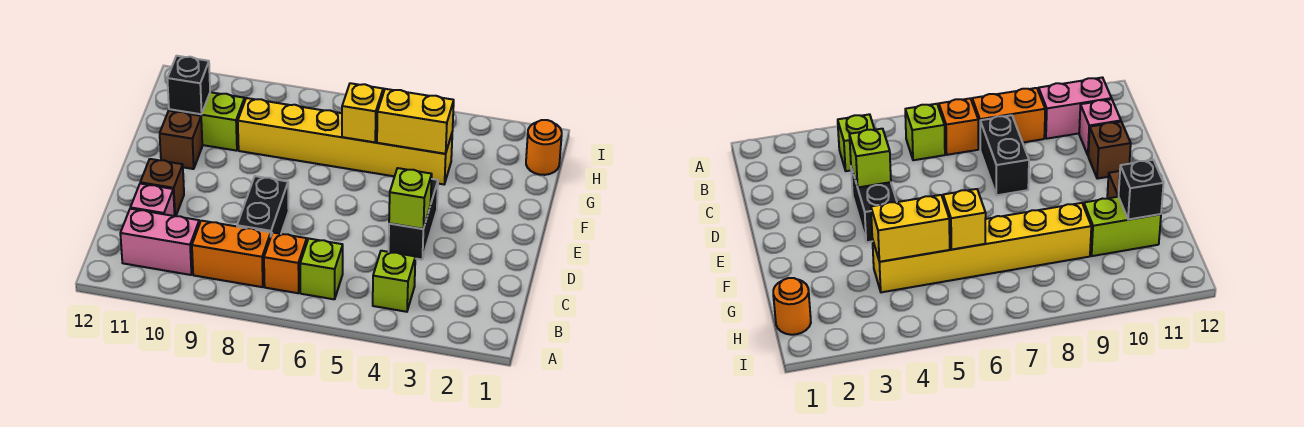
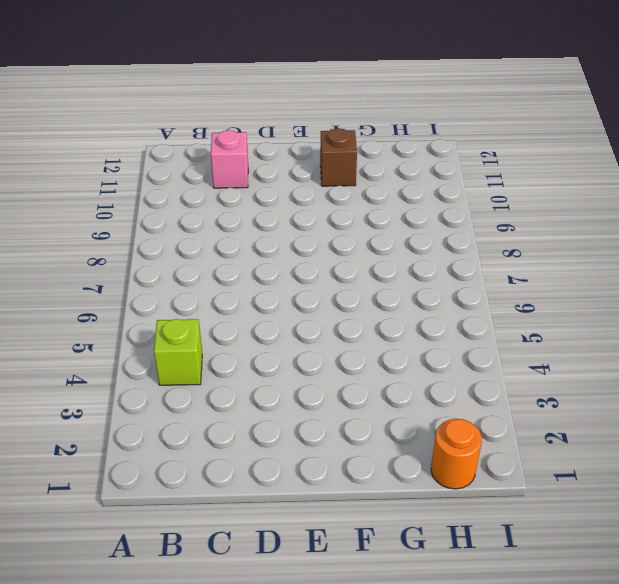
none -> lime brick B6 level 1
none -> orange brick B7 level 1
none -> orange brick B8:B9 level 1

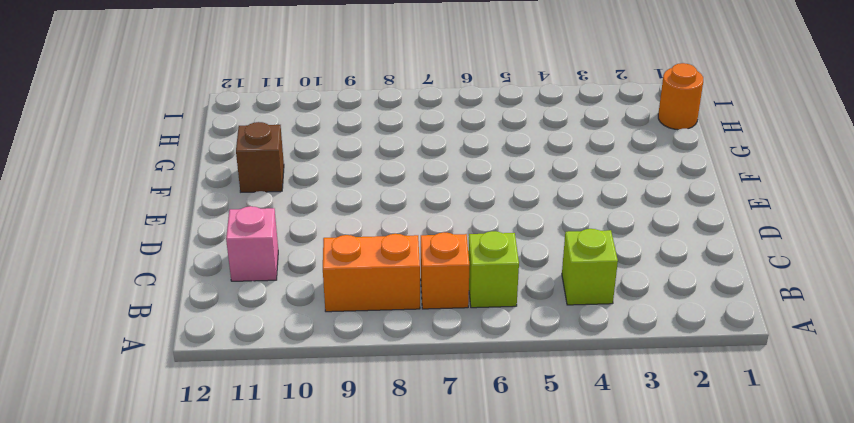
none -> pink brick B10:B11 level 1
none -> black brick C8:D8 level 1
none -> black brick D4:E4 level 1

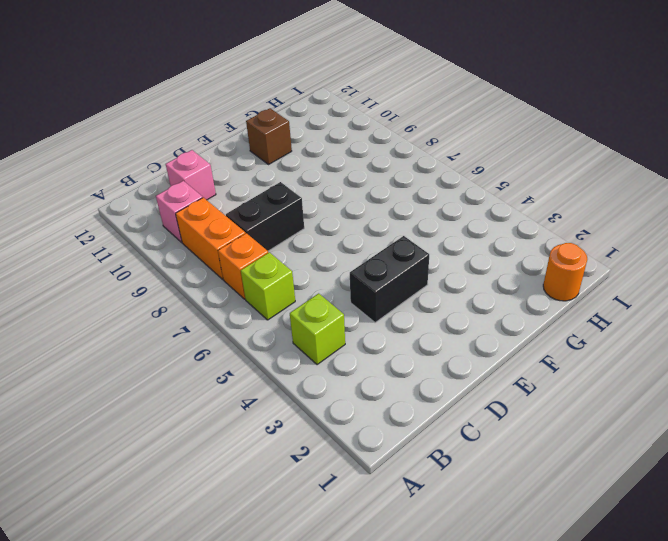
pink brick B10 level 1 -> pink brick B10:B11 level 1
none -> brown brick D11 level 1
none -> yellow brick G4:G9 level 1
none -> lime brick G10:G11 level 1

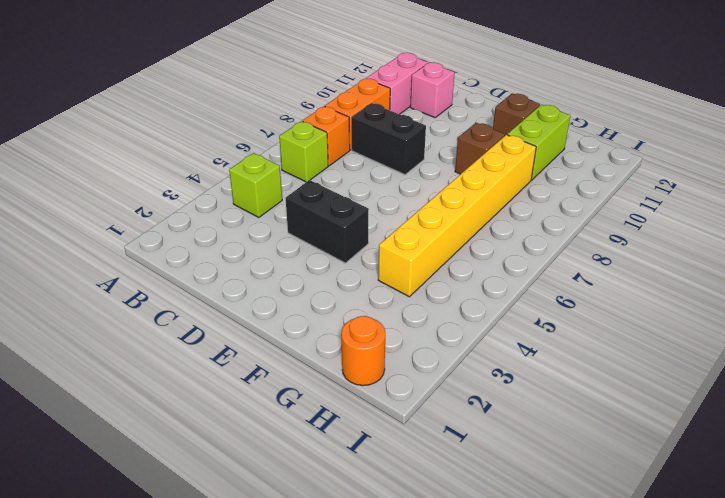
brown brick F9 level 1 -> brown brick D11 level 1
none -> lime brick D4 level 2
none -> yellow brick G4:G5 level 2
none -> yellow brick G6 level 2

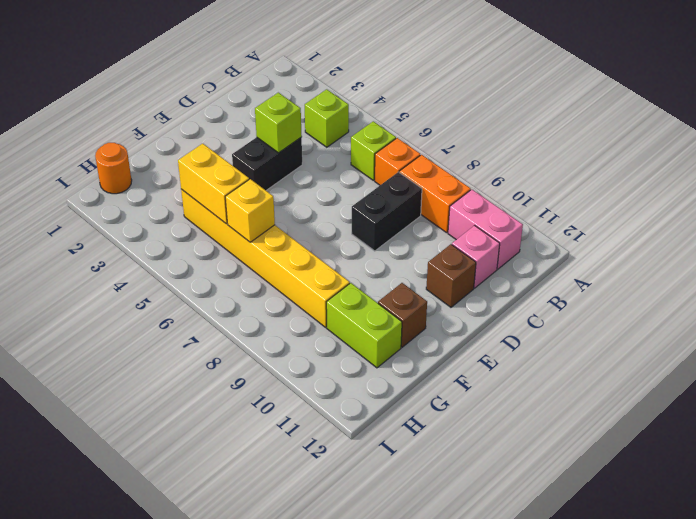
none -> black brick G11 level 2

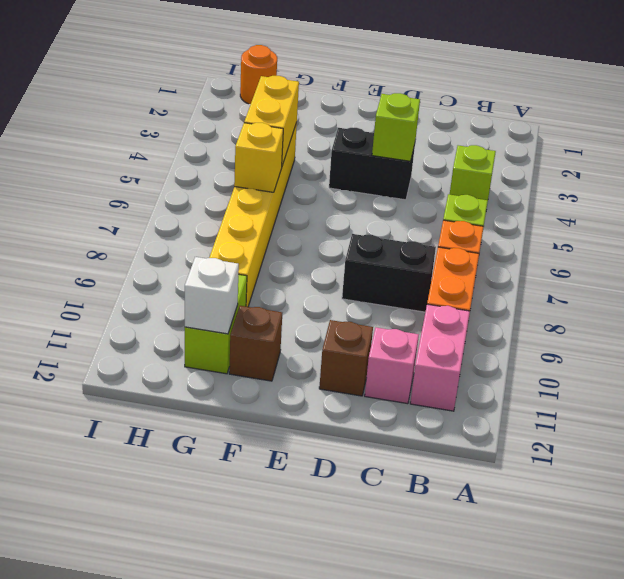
white brick G11 level 2 -> black brick G11 level 2

